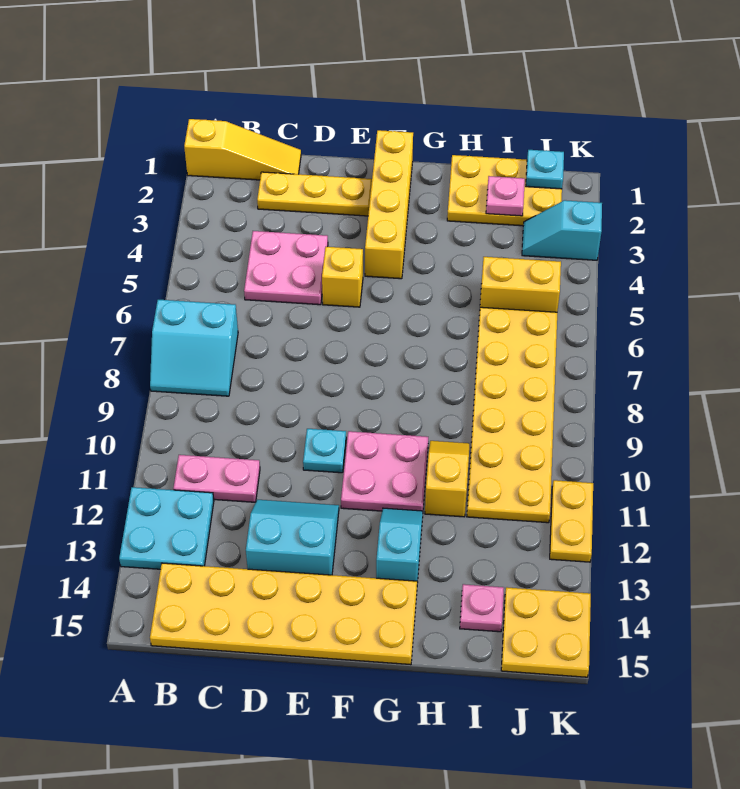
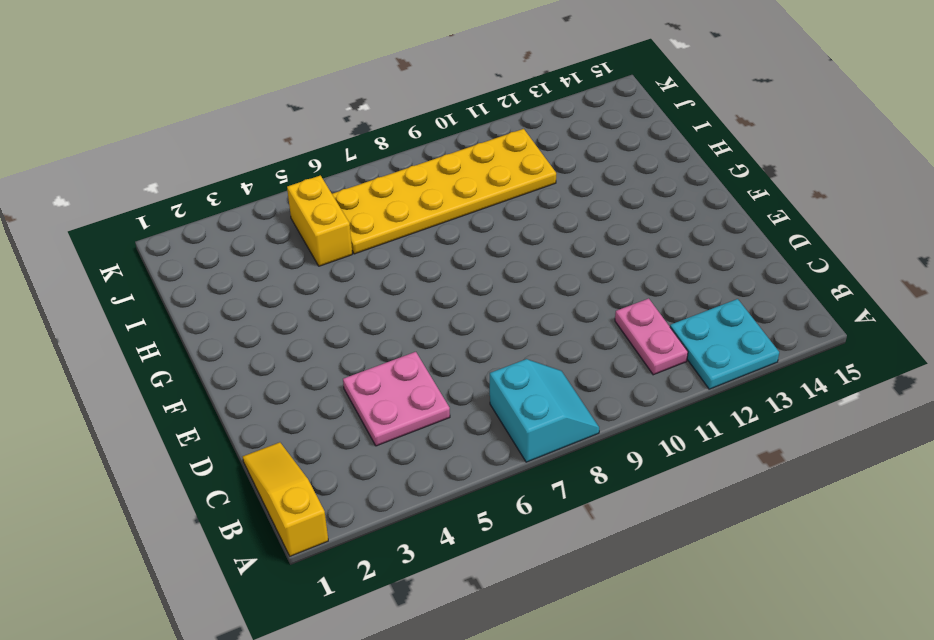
none -> yellow plate B14:G15 level 1
none -> yellow plate C2:E2 level 1
none -> cyan slope D12:E13 level 1 top 13

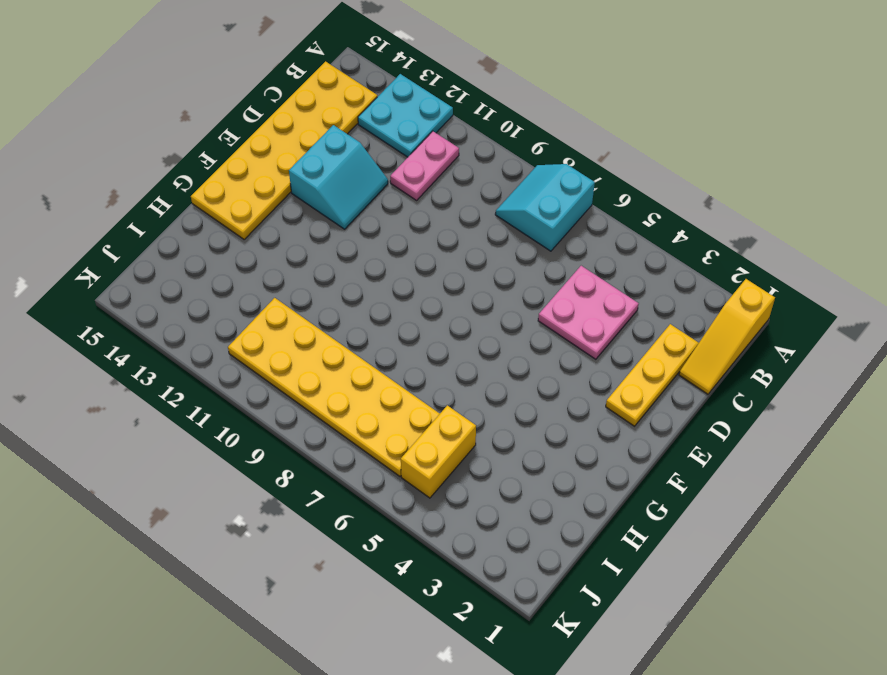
none -> yellow brick E5 level 1
none -> cyan plate E10 level 1
none -> yellow brick F1:F4 level 1

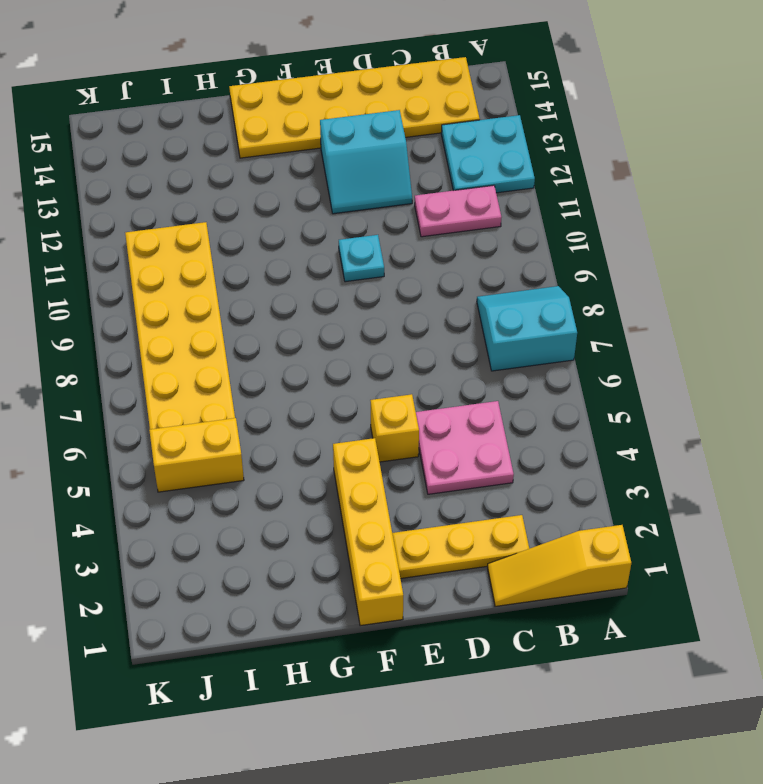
none -> pink plate F10:G11 level 1
none -> cyan slope G12:G13 level 1 top 13
none -> yellow plate H1:J2 level 1

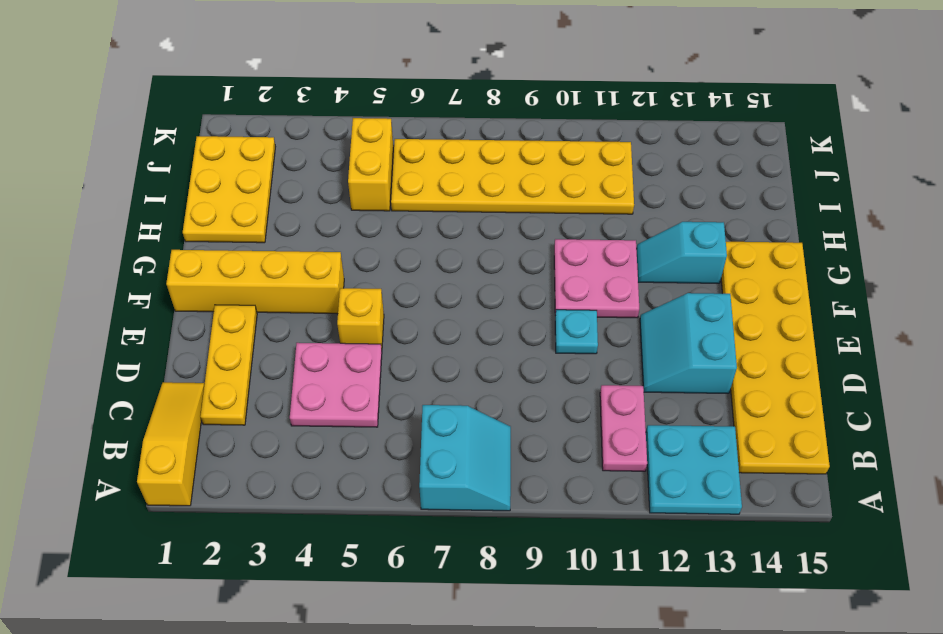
none -> yellow slope H10:H11 level 1 top 11
none -> pink plate I14 level 1
none -> cyan slope J3:K3 level 1 top K

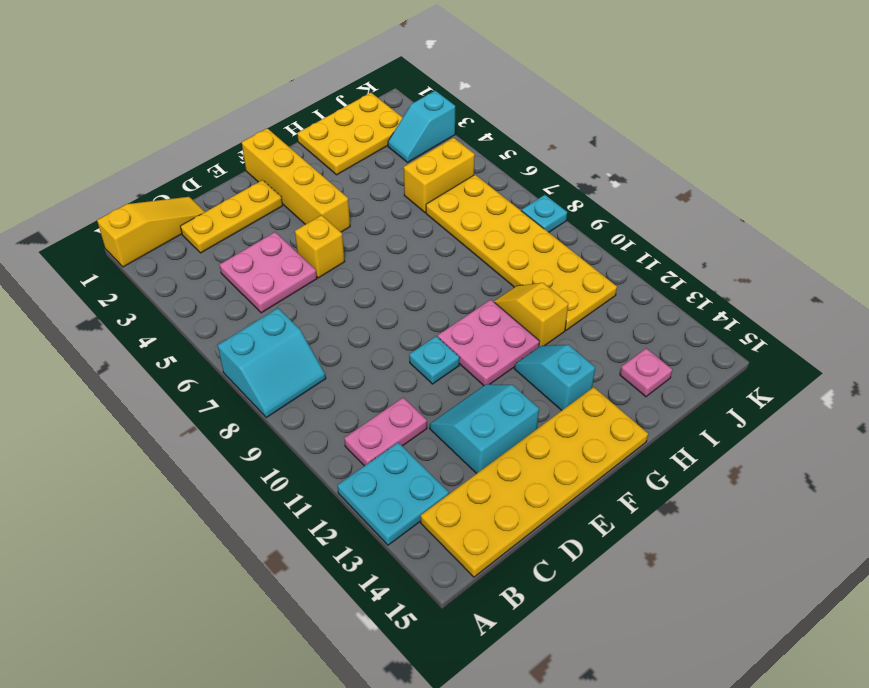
cyan plate K8 level 1 -> cyan plate J1 level 2
none -> yellow plate J14:K15 level 1
none -> yellow plate K11:K12 level 1
none -> pink plate I2 level 2

